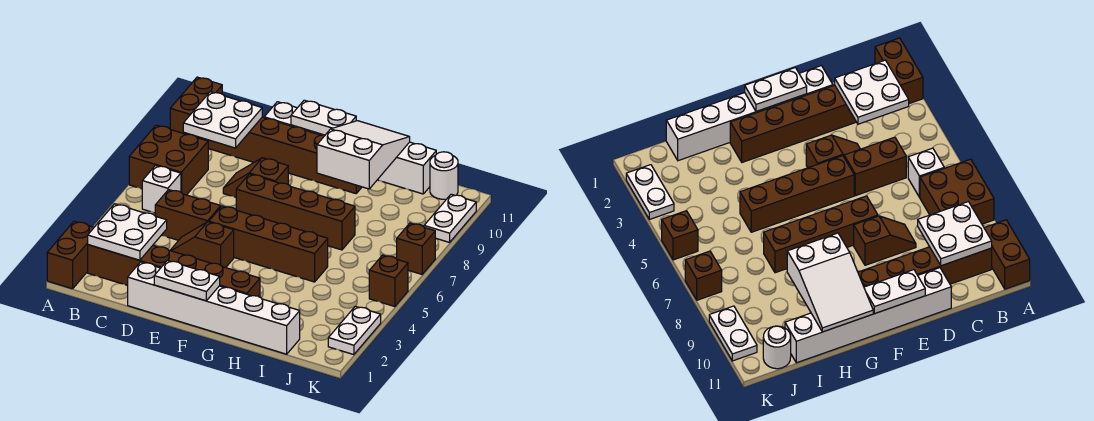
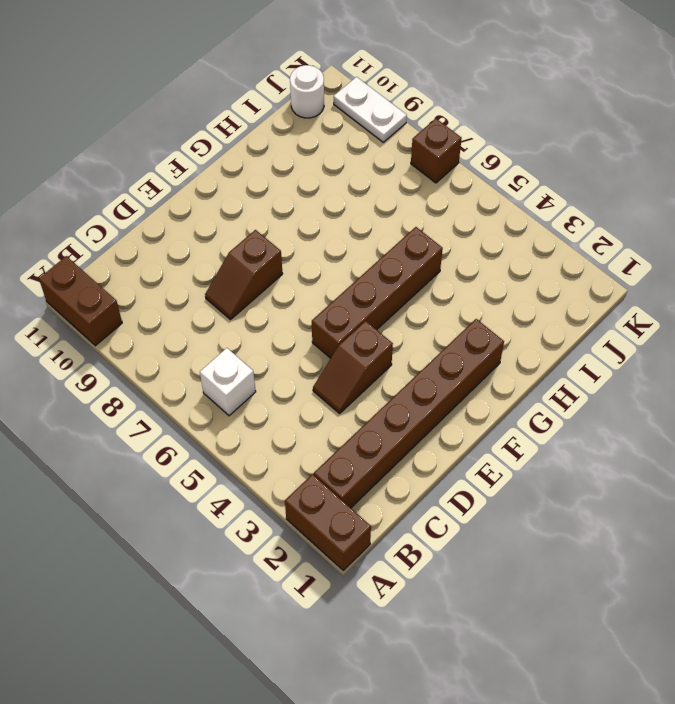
none -> brown brick A7:B8 level 1
none -> brown brick B10:G10 level 1
none -> brown brick C5:D5 level 1

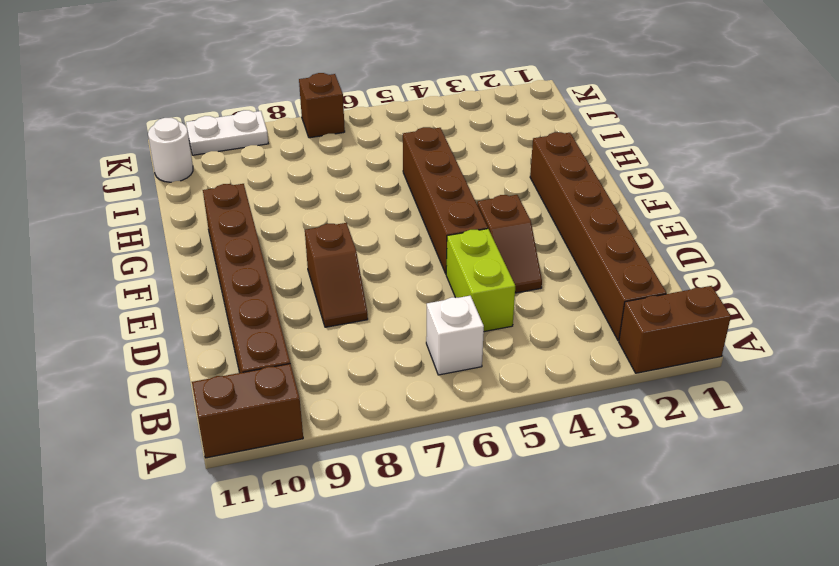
lime brick C5:D5 level 1 -> brown brick C5:D5 level 1
none -> brown brick A7:B8 level 1
none -> white brick D1:I1 level 1
none -> white brick D11:I11 level 1

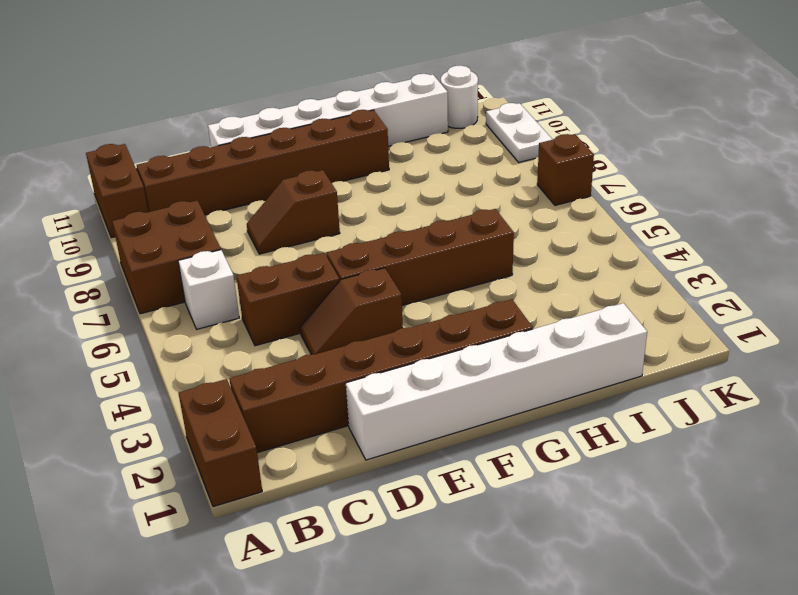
none -> brown brick E7:H7 level 1
none -> white plate K2:K3 level 1
none -> brown brick K5 level 1

